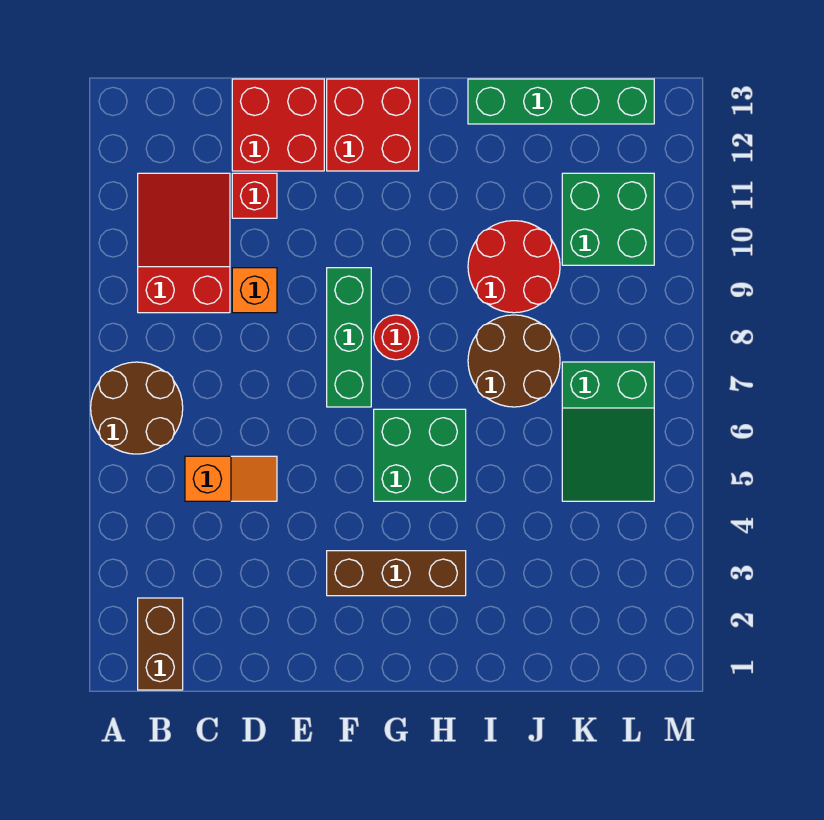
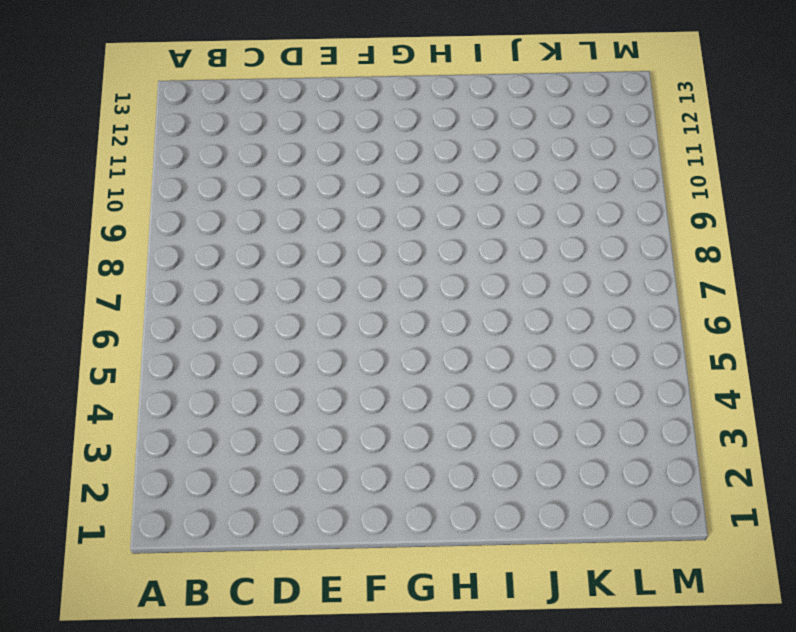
none -> brown round brick A6:B7 level 1
none -> brown brick B1:B2 level 1
none -> red slope B9:C11 level 1 top 9

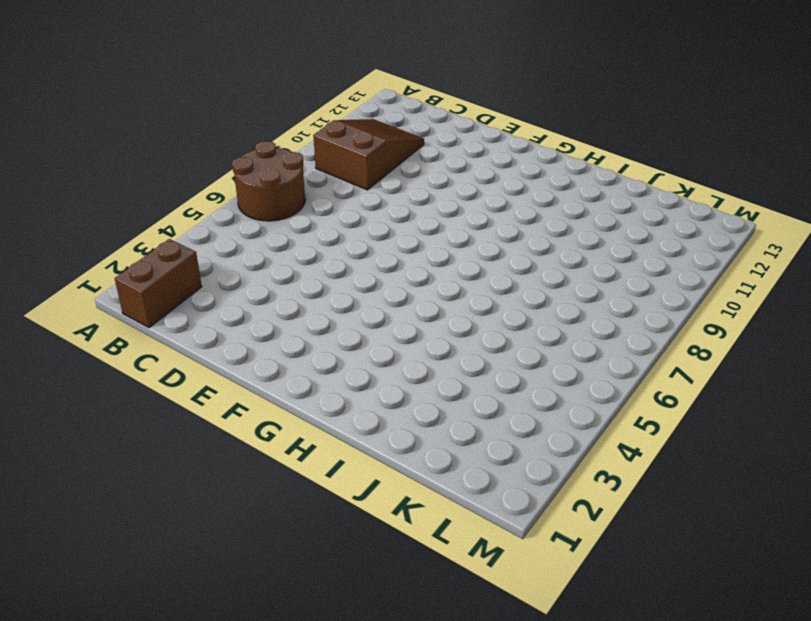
brown slope B9:C11 level 1 top 9 -> red slope B9:C11 level 1 top 9
none -> orange slope C5:D5 level 1 top C
none -> orange brick D9 level 1
none -> red brick D11 level 1

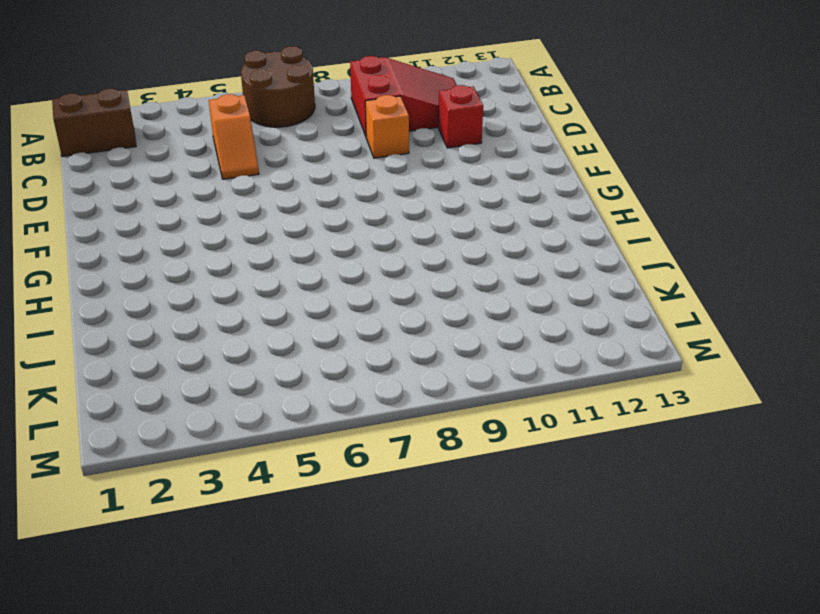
none -> red brick D12:E13 level 1
none -> brown brick F3:H3 level 1
none -> green brick F7:F9 level 1

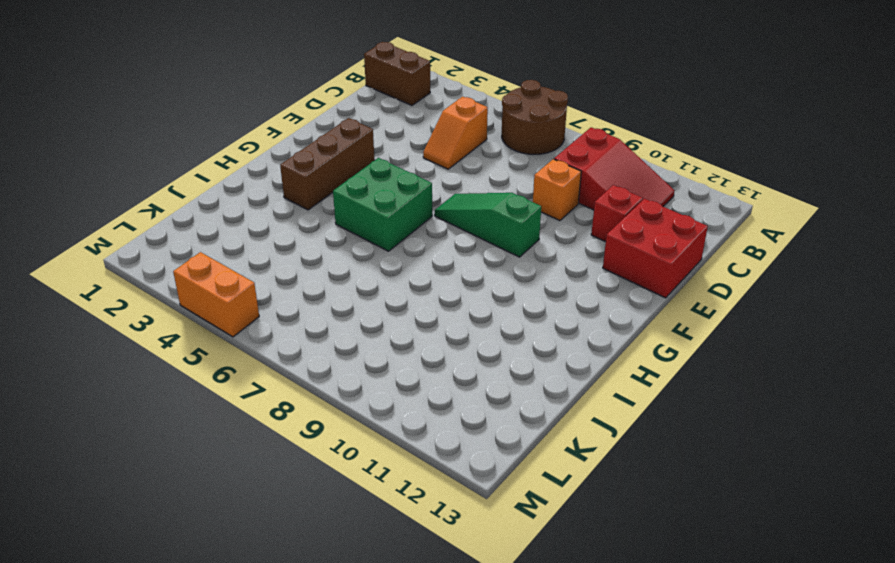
green slope F7:F9 level 1 top 9 -> green brick F7:F9 level 1
orange brick M4:M5 level 1 -> none
none -> red brick F12:G13 level 1
none -> red round brick G8 level 1
none -> brown round brick I7:J8 level 1

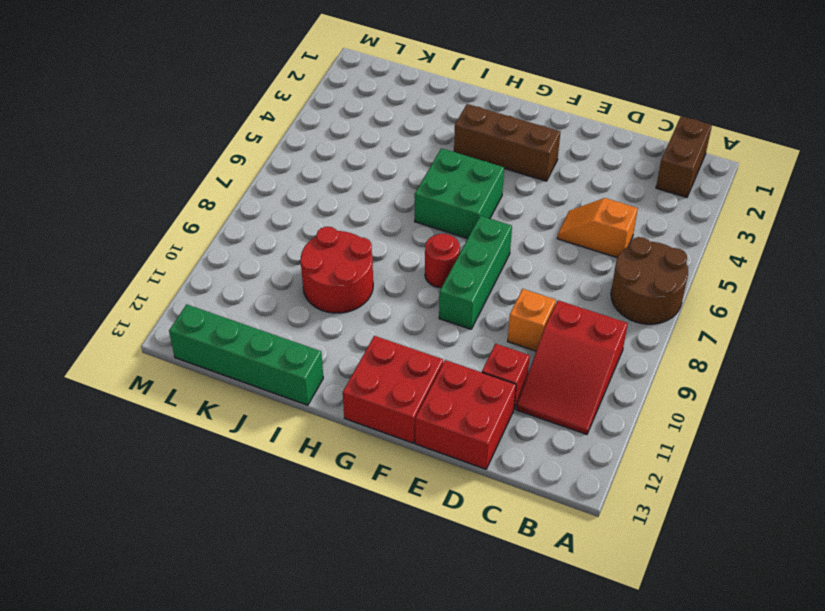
none -> brown round brick I7:J8 level 1
none -> green slope K5:L7 level 1 top 7
none -> green brick K10:L11 level 1

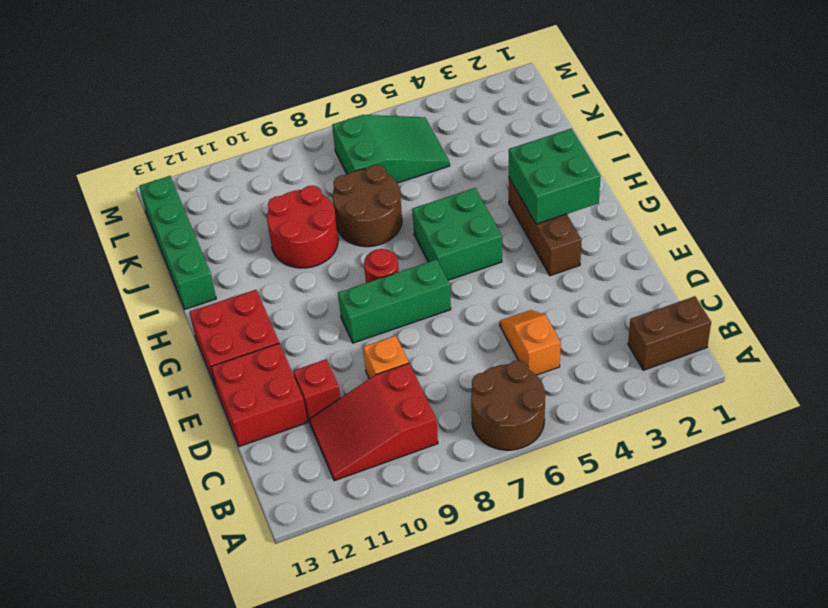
green brick G2:H3 level 2 -> green brick K10:L11 level 1

